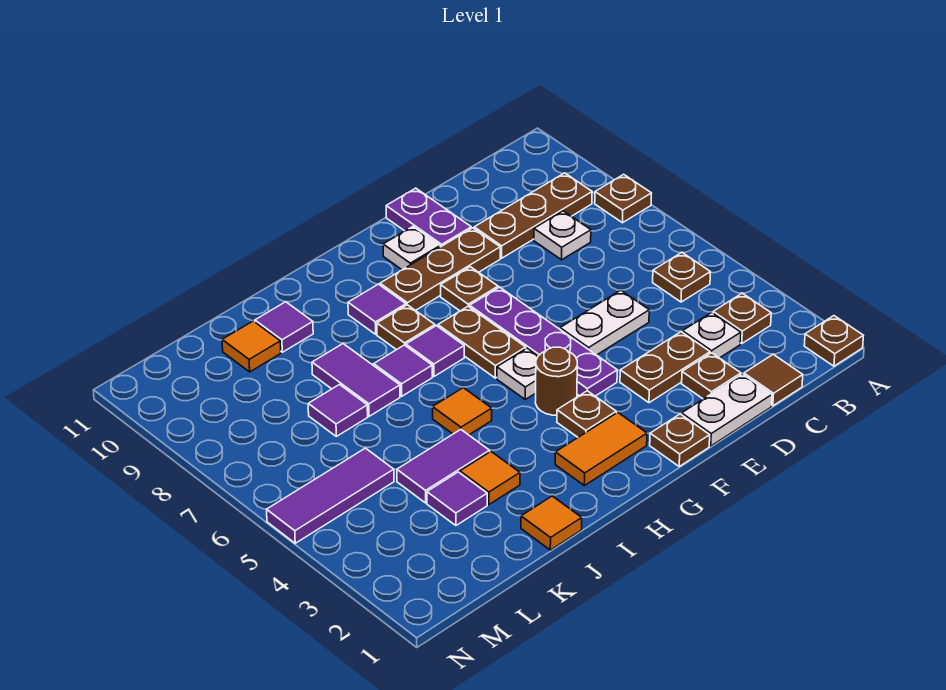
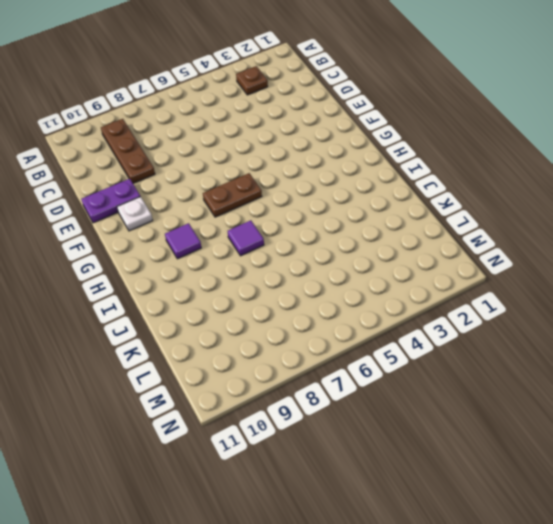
none -> brown plate A1 level 1
none -> brown plate A8 level 1
none -> brown plate B5 level 1
none -> brown tile C1 level 1

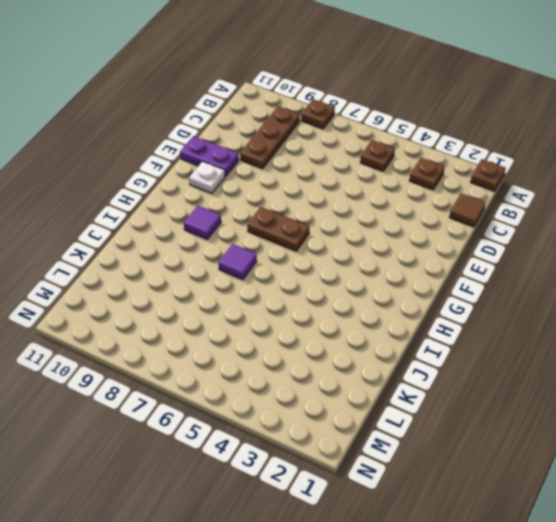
none -> white plate C3 level 1
none -> white plate C8 level 1
none -> white plate D1:E1 level 1
none -> brown plate D2 level 1

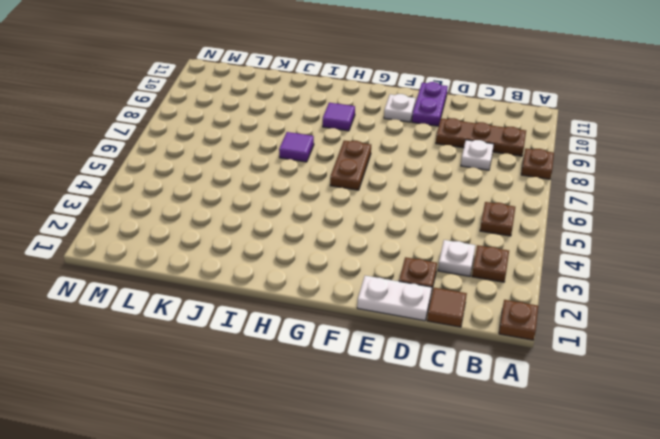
none -> brown plate D3:E3 level 1
none -> white plate D5:E5 level 1
none -> brown plate E9:G9 level 1
none -> brown plate F1 level 1

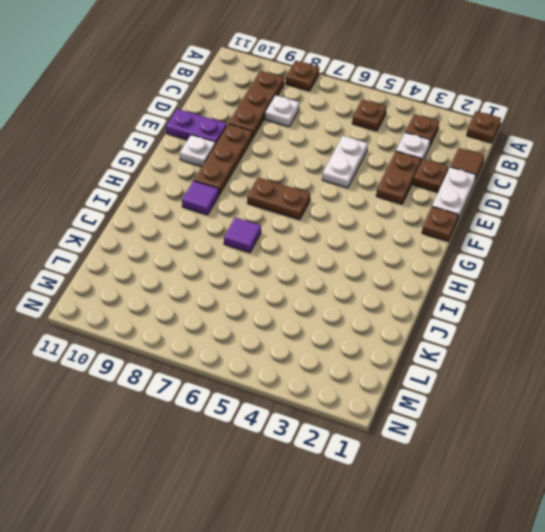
none -> purple plate F4:F7 level 1
none -> brown plate F8 level 1
none -> orange tile G2:H2 level 1
none -> brown plate G3 level 1

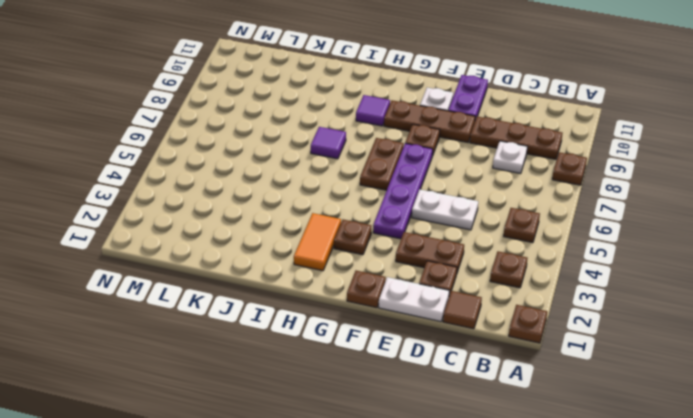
orange tile H2:H3 level 1 -> orange tile G2:H2 level 1
none -> white plate C3 level 1
none -> brown round brick G4 level 1
none -> white plate G5 level 1
none -> purple tile H7 level 1

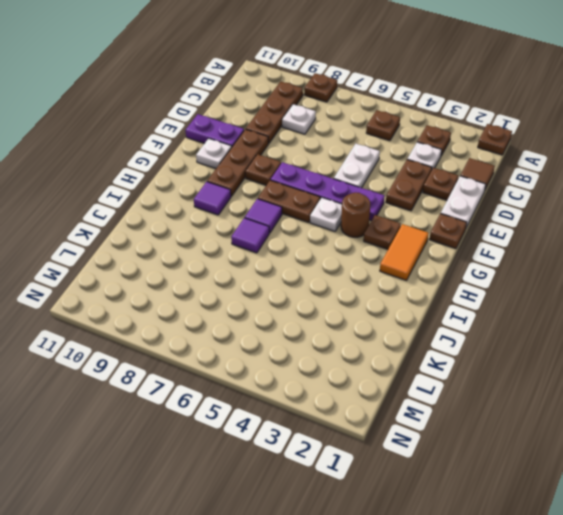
none -> brown plate H8 level 1
none -> orange tile I5 level 1
none -> orange tile J1 level 1
none -> orange tile J3 level 1

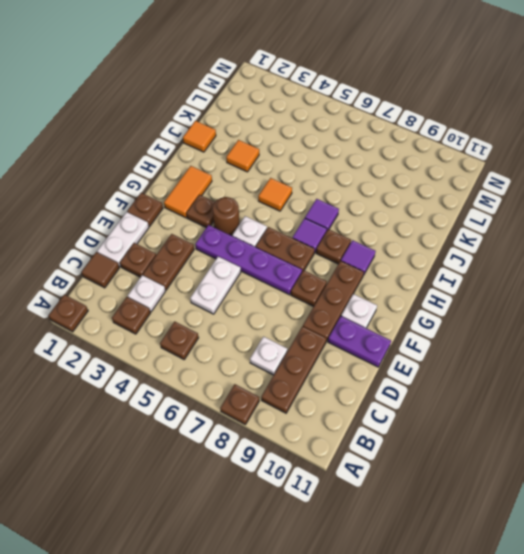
none -> purple tile J4:K4 level 1
none -> purple tile J7:J8 level 1
none -> purple tile J10 level 1
none -> purple tile K3 level 1

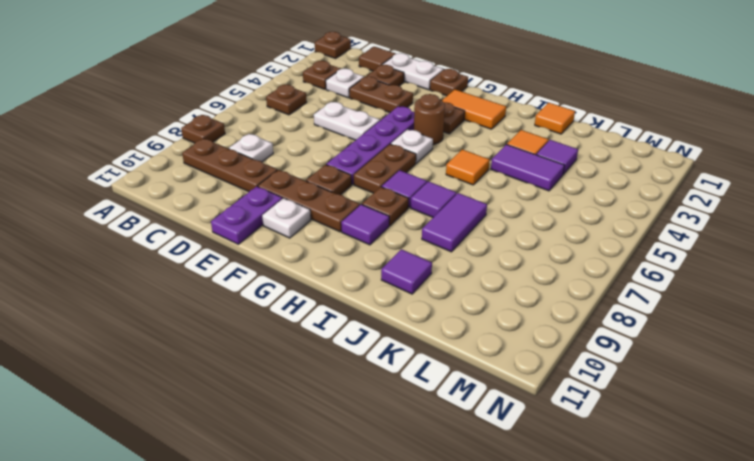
none -> purple tile K7 level 1
none -> orange tile K10 level 1
none -> purple tile L5:N5 level 1

